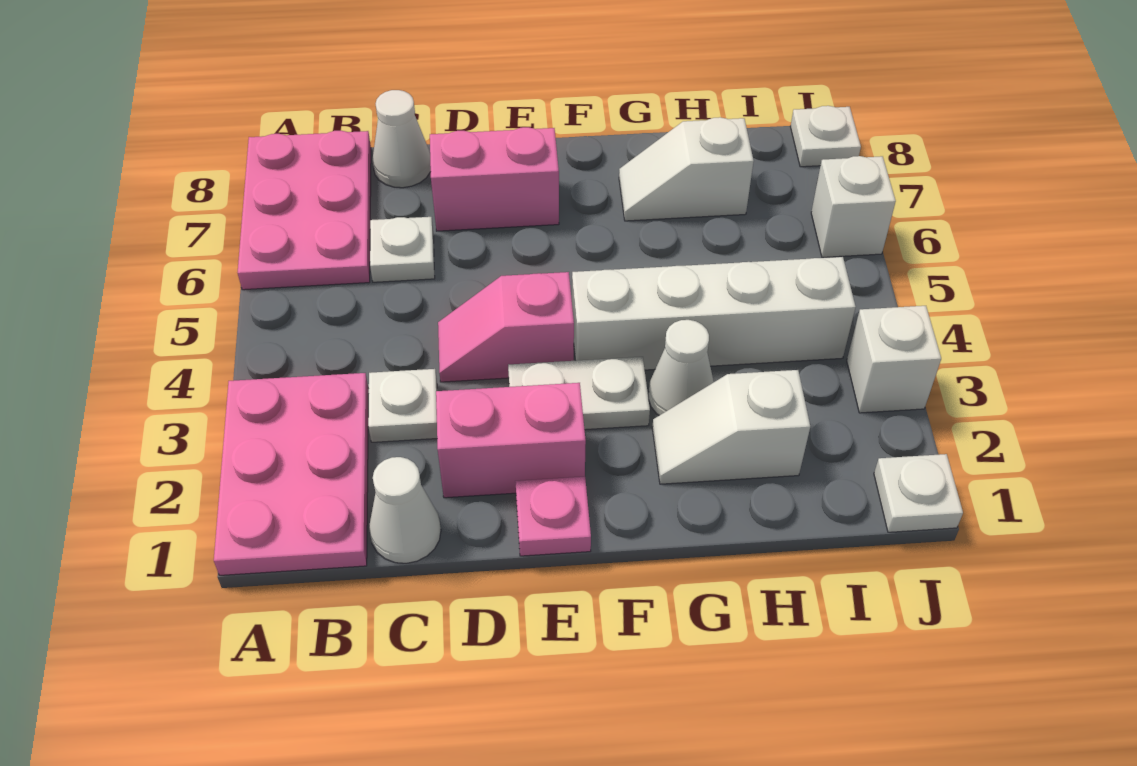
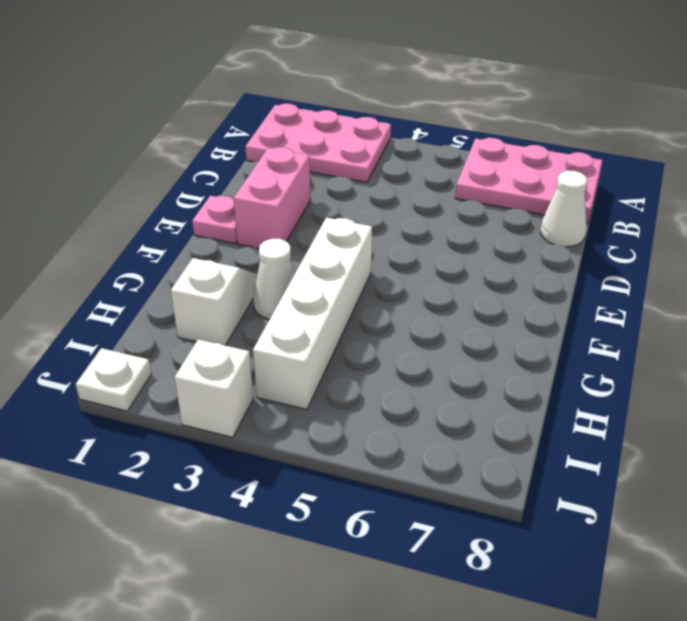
none -> white cone C1 level 1
none -> white plate C3 level 1
none -> white plate C6 level 1

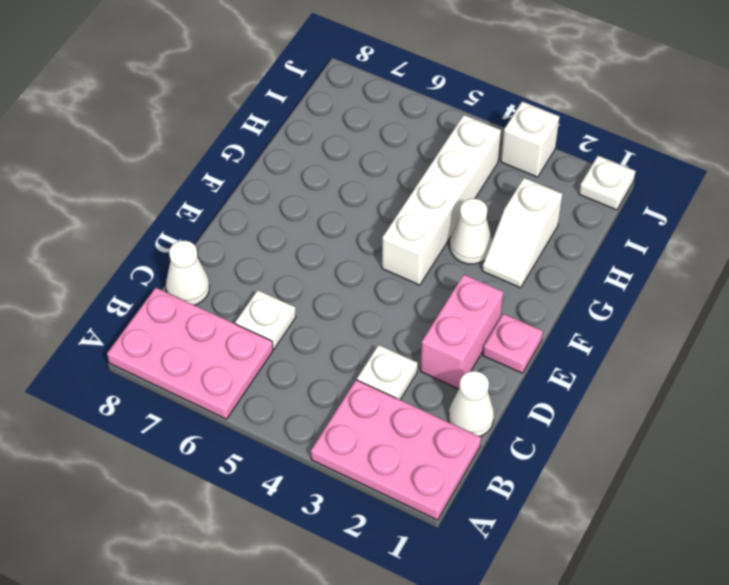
none -> pink slope D4:E4 level 1 top E
none -> pink brick D7:E7 level 1
none -> white plate E3:F3 level 1

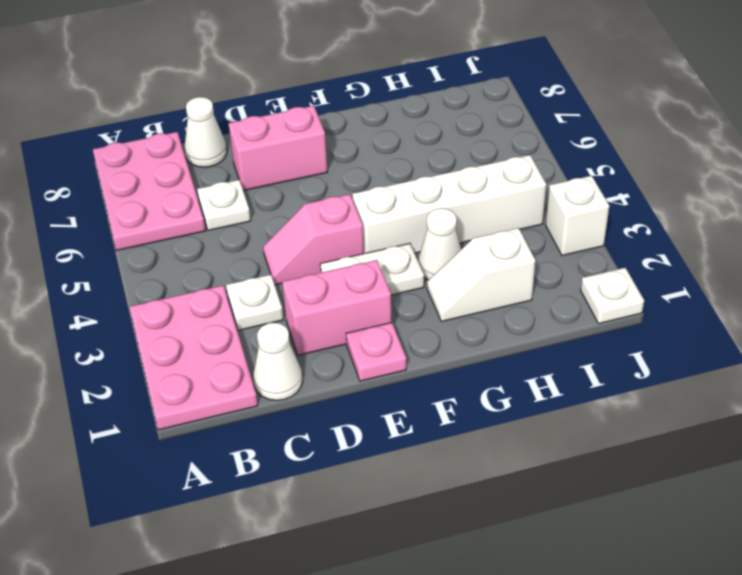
none -> white slope G7:H7 level 1 top H
none -> white brick J6 level 1
none -> white plate J8 level 1

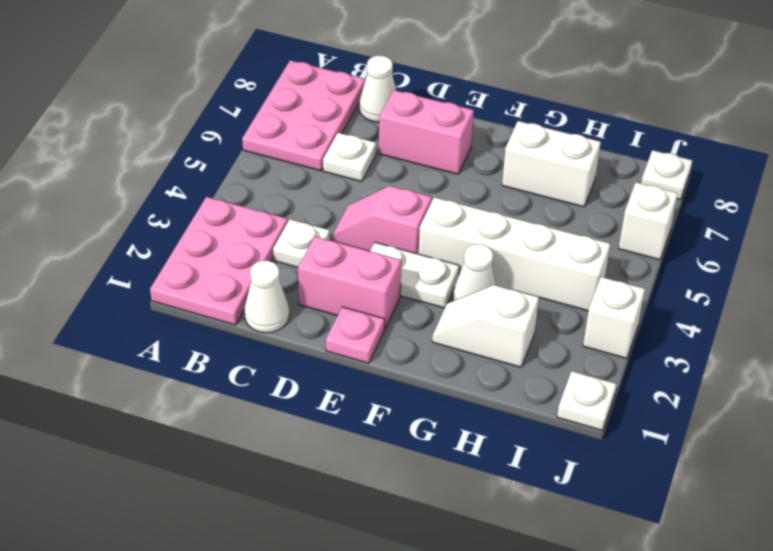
white brick G7:H7 level 1 -> white slope G7:H7 level 1 top H

